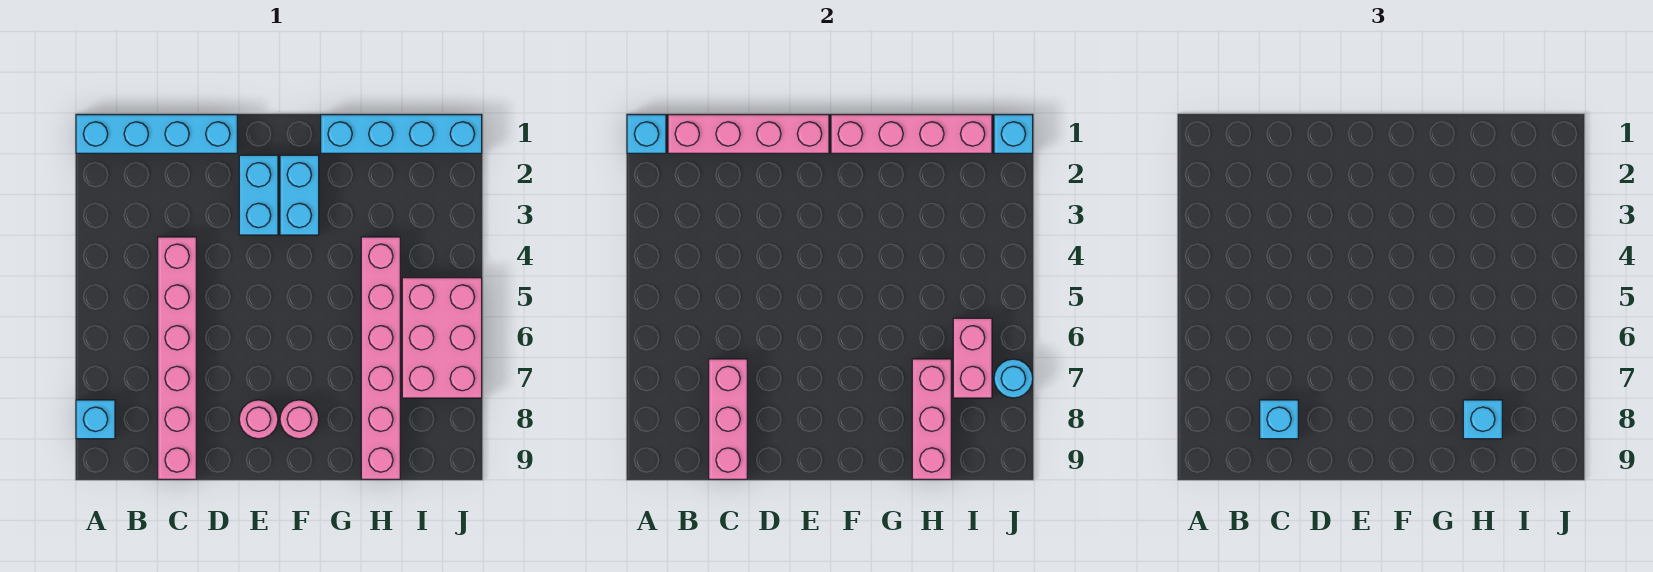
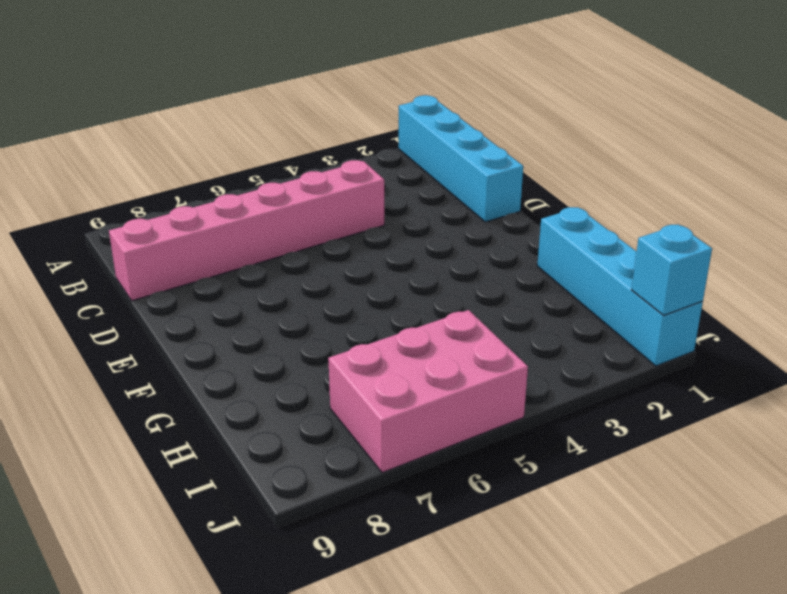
none -> cyan brick A8 level 1
none -> cyan brick E2:E3 level 1
none -> pink round brick E8 level 1

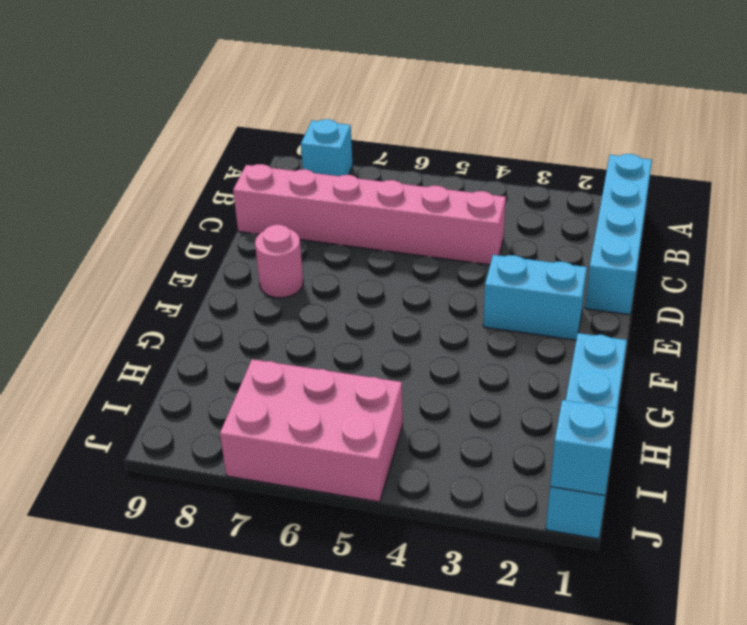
none -> cyan brick F2:F3 level 1
none -> pink round brick F8 level 1
none -> pink brick H4:H9 level 1

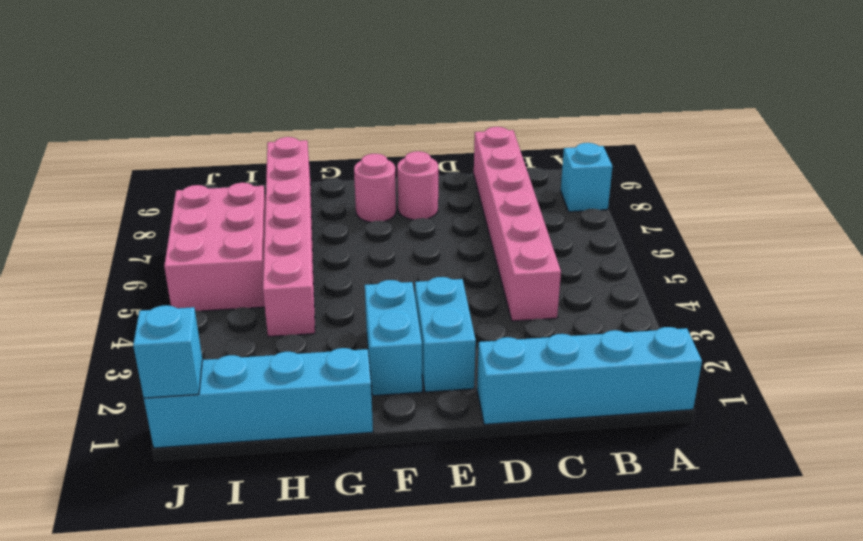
none -> cyan brick A1 level 2
none -> pink brick B1:E1 level 2
none -> pink brick C7:C9 level 2

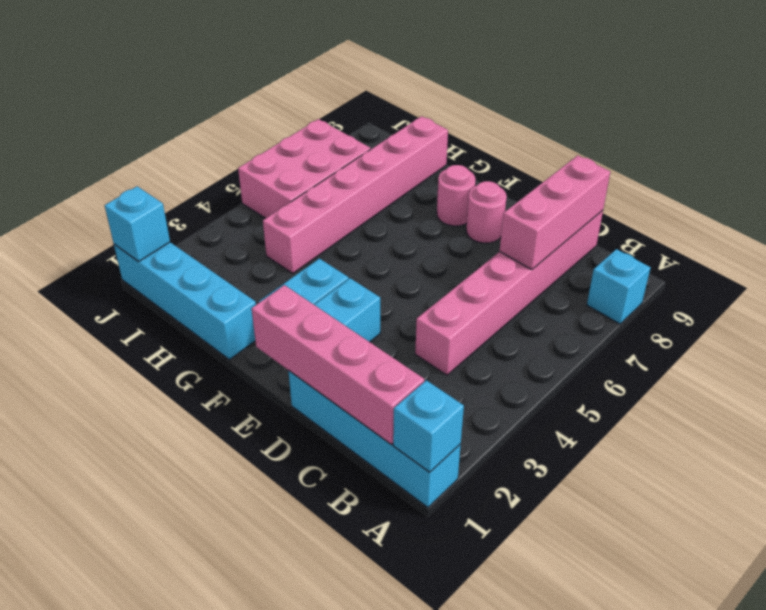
none -> pink brick F1:I1 level 2
none -> pink brick H7:H9 level 2
none -> pink brick I6:I7 level 2

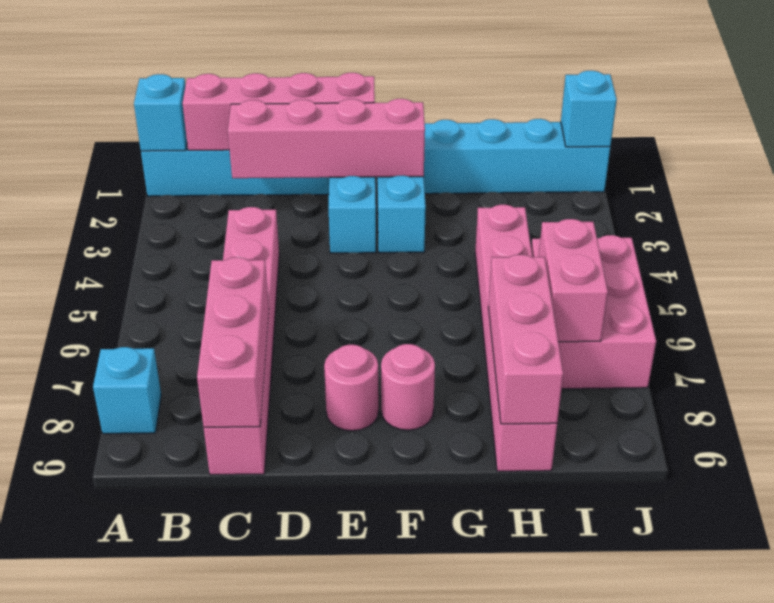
pink brick C2:F2 level 2 -> pink brick F1:I1 level 2
none -> cyan round brick J7 level 2
none -> cyan brick C8 level 3
none -> cyan brick H8 level 3

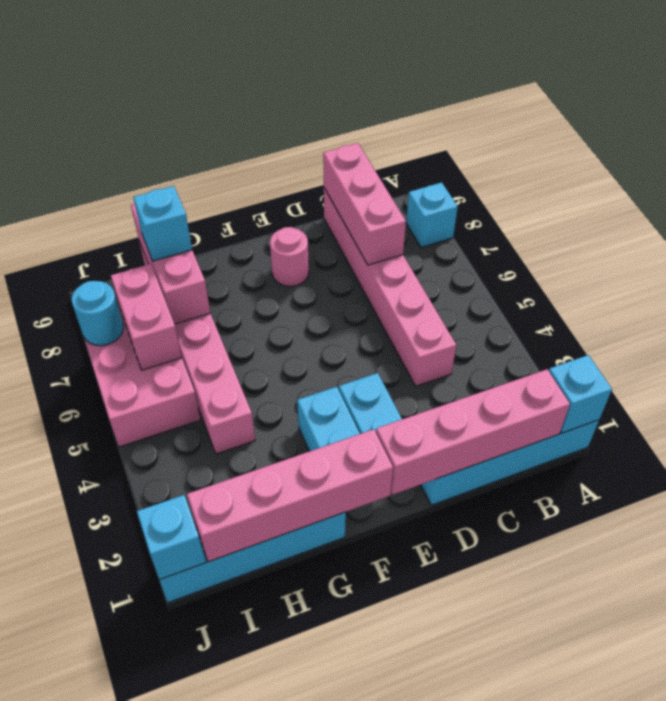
none -> pink round brick F8 level 1
none -> cyan brick C8 level 3

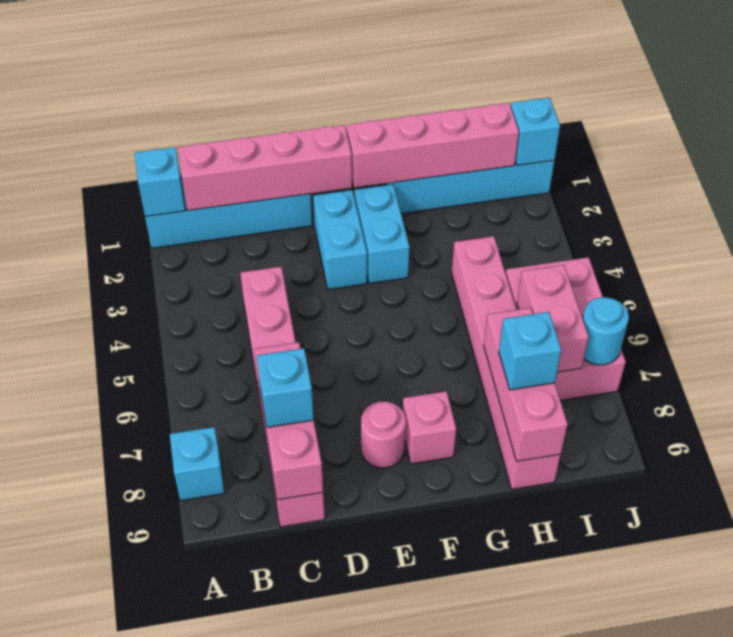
pink brick F8 level 1 -> pink round brick F8 level 1

